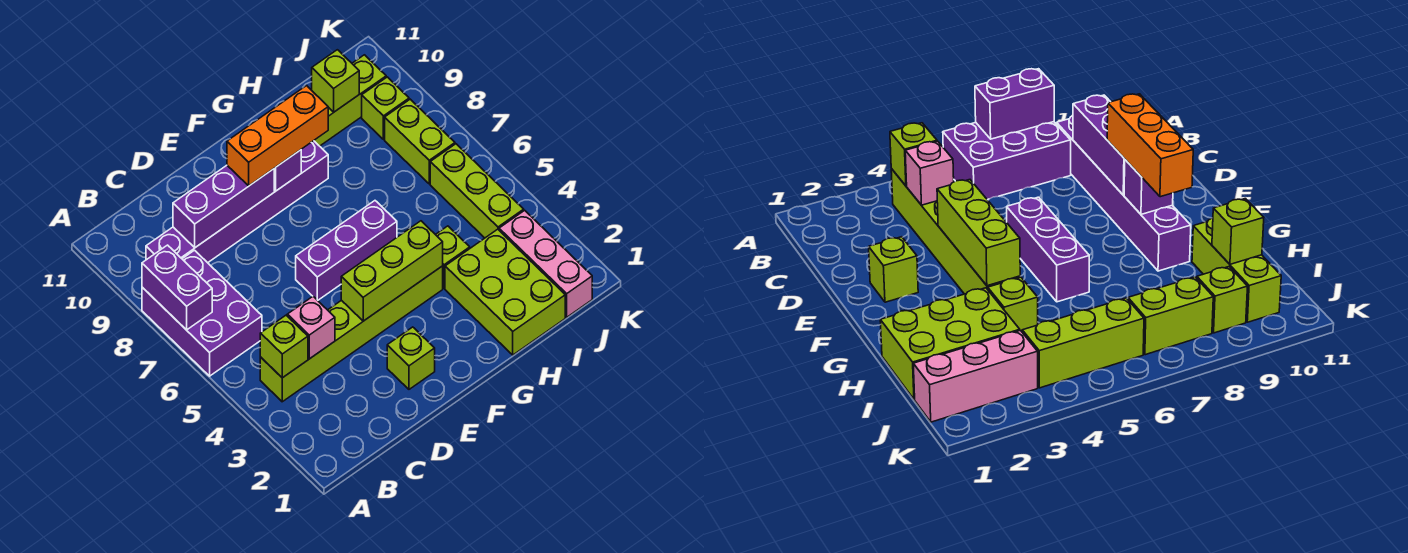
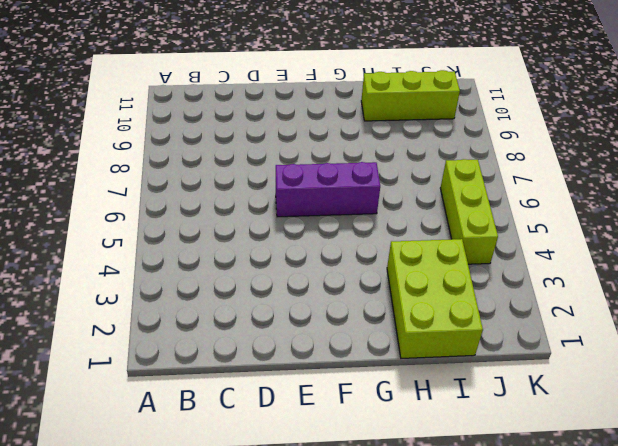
none -> purple brick A6:B8 level 1
none -> lime brick B4:G4 level 1
none -> purple brick B9:G9 level 1

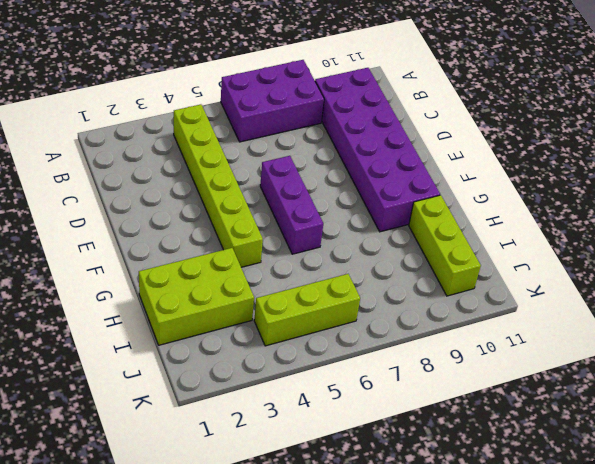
purple brick B9:G10 level 1 -> purple brick B9:G9 level 1
none -> lime brick E2 level 1
none -> lime brick H4 level 1
none -> pink brick J1:J3 level 1

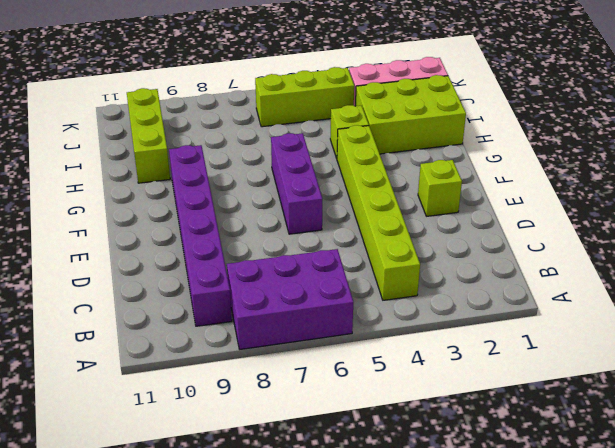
none -> lime brick J7:J8 level 1
none -> lime brick J9 level 1
none -> purple brick A7:A8 level 2

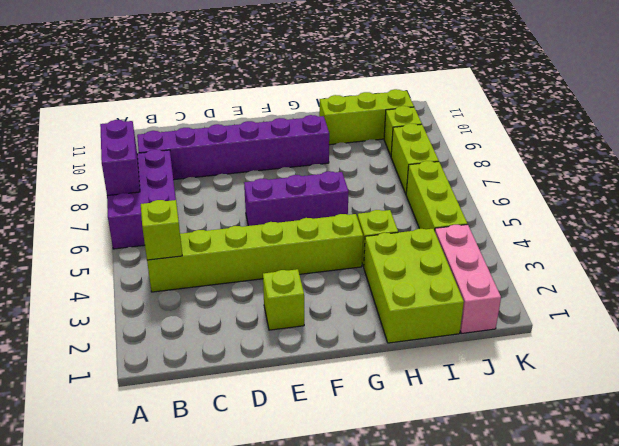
none -> pink brick C4 level 2
none -> purple brick C9:E9 level 2
none -> lime brick E4:G4 level 2

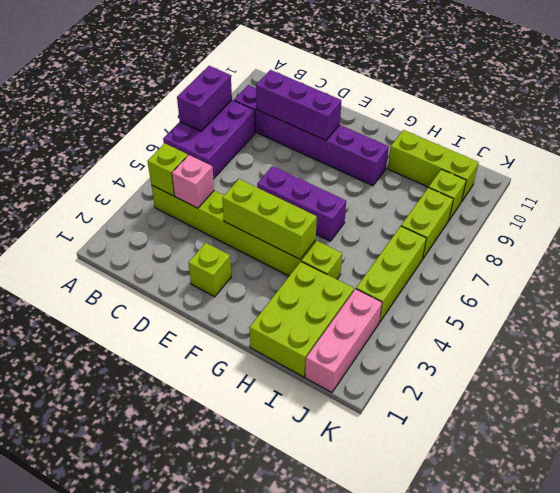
none -> purple brick F9 level 2
none -> lime brick I10 level 2
none -> orange brick E9:G9 level 3

